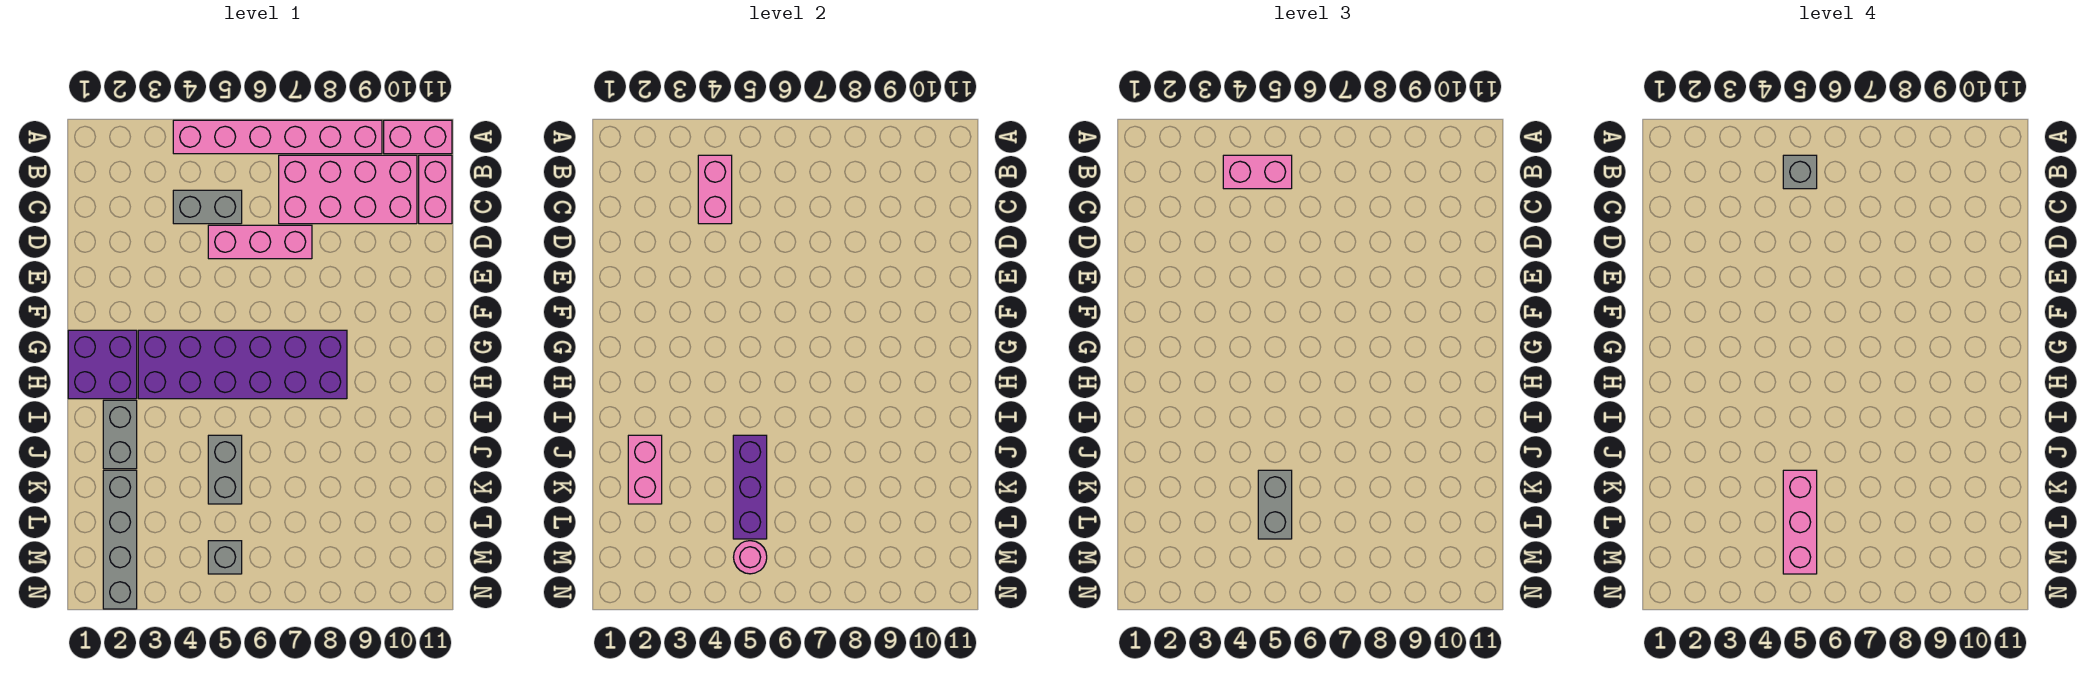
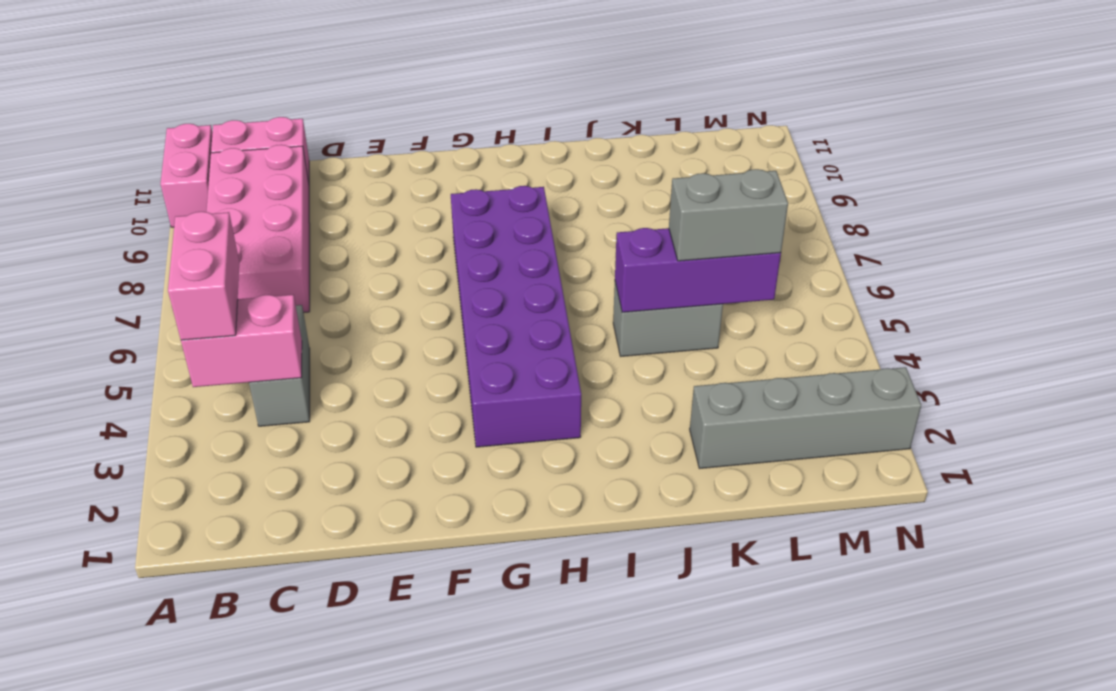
none -> pink brick A4:A9 level 1
none -> pink brick D5:D7 level 1
none -> purple brick G1:H2 level 1

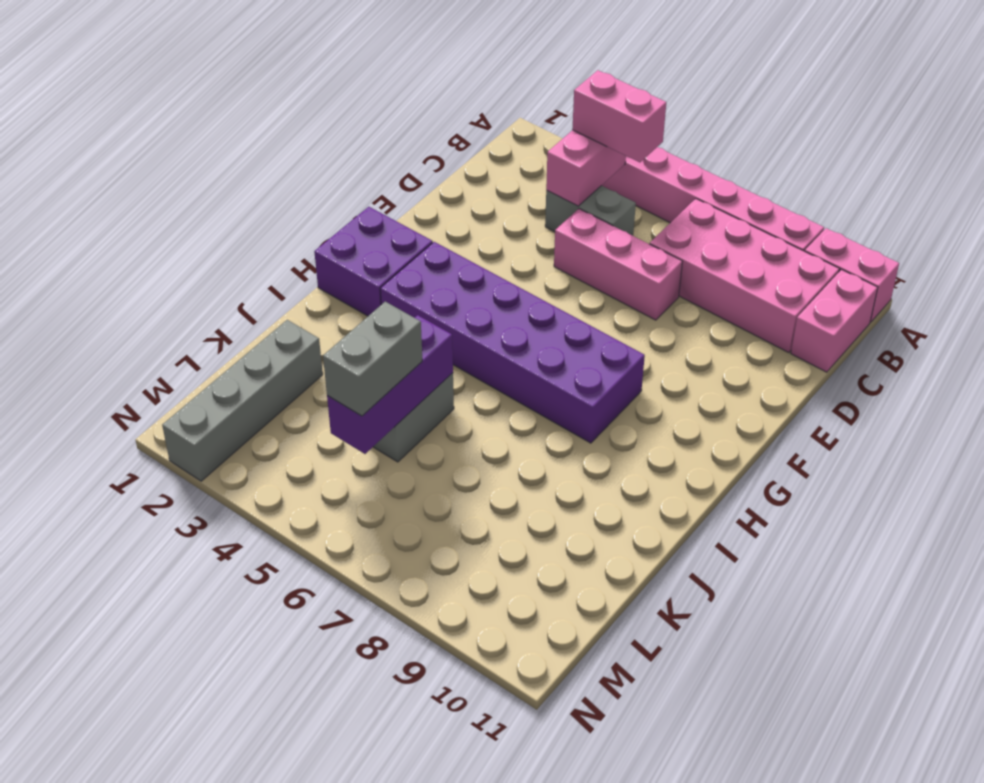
none -> grey brick I2:J2 level 1
none -> grey brick M5 level 1
none -> pink brick J2:K2 level 2

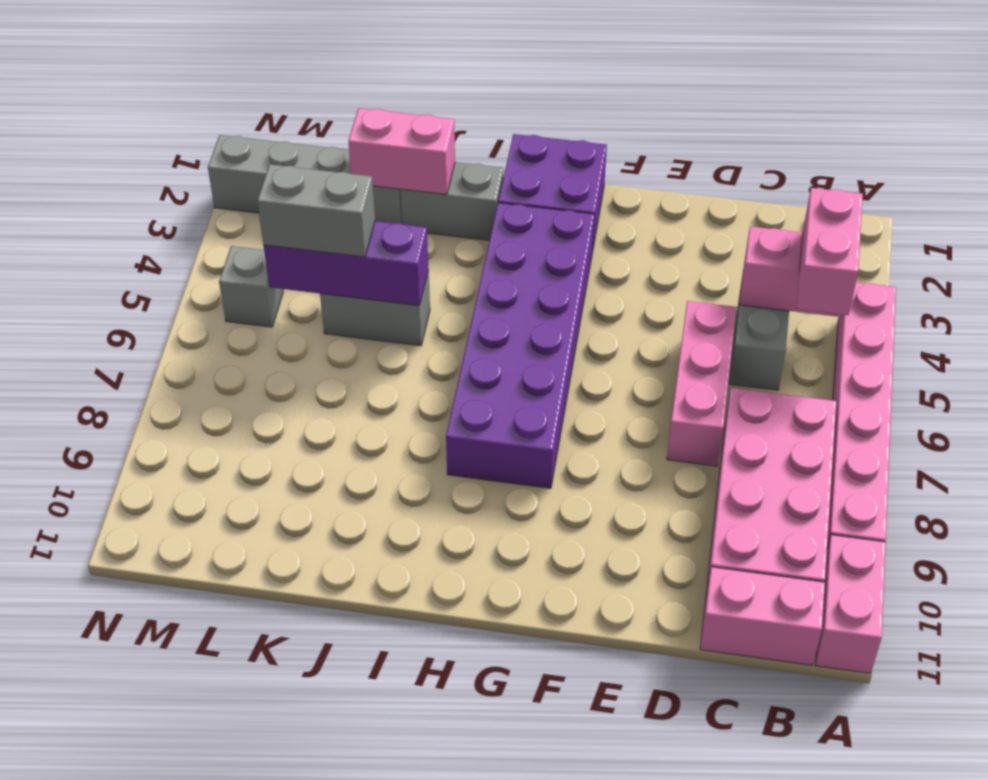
none -> pink round brick M5 level 2
none -> grey brick B5 level 4
none -> pink brick K5:M5 level 4

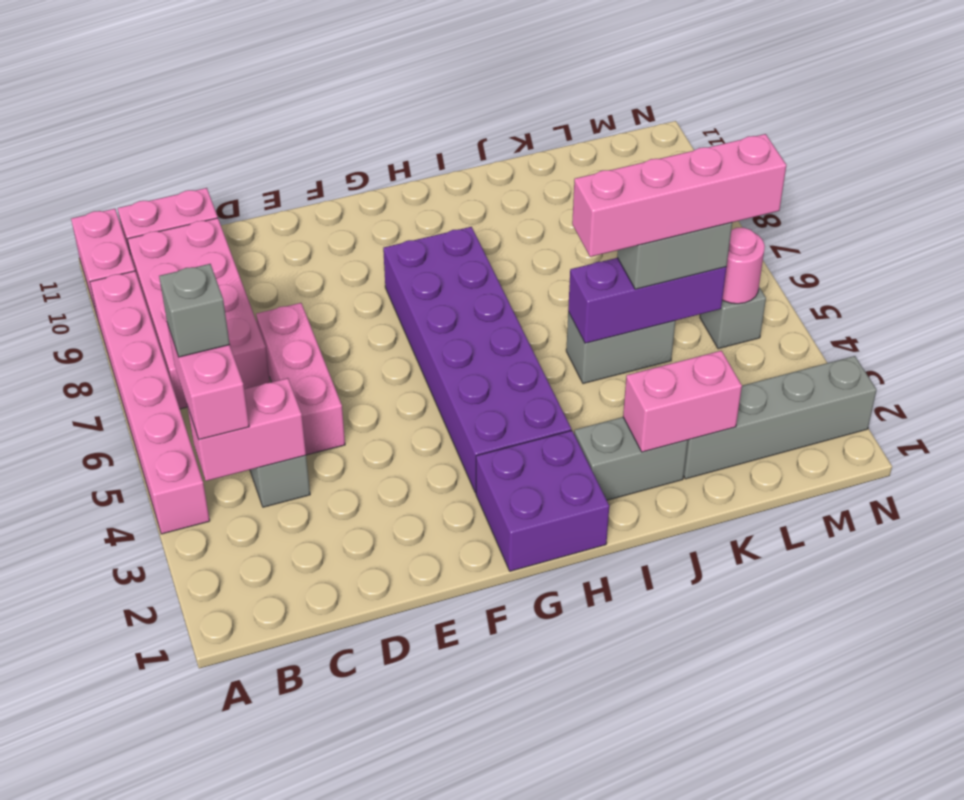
pink brick J5:M5 level 4 -> pink brick K5:M5 level 4

